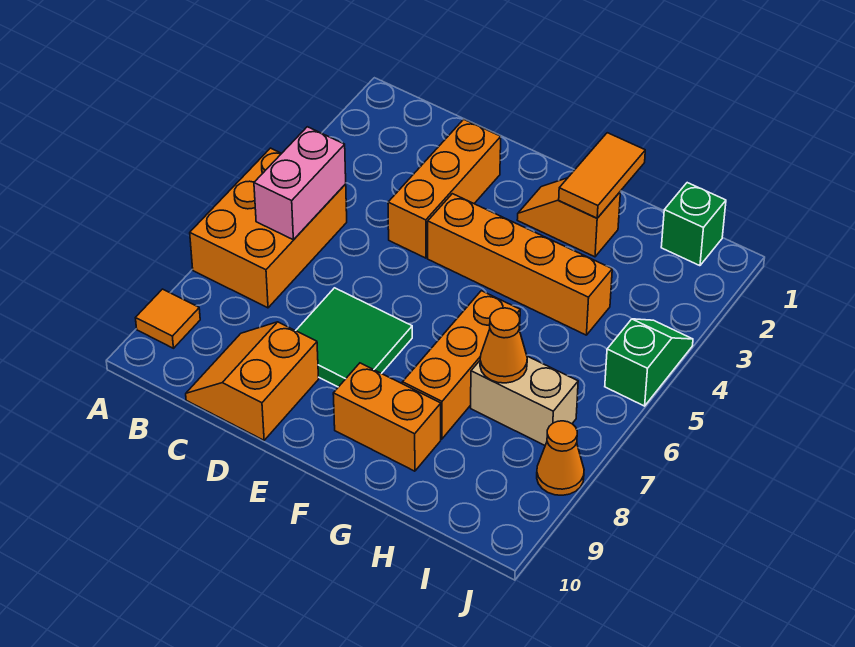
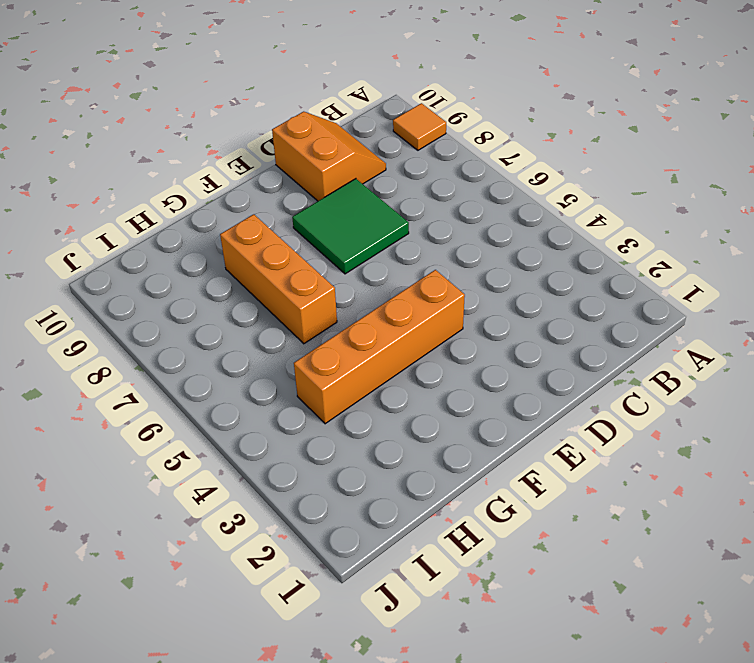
none -> orange brick A5:B7 level 1
none -> orange brick D2:D4 level 1
none -> orange slope F2:G2 level 1 top G

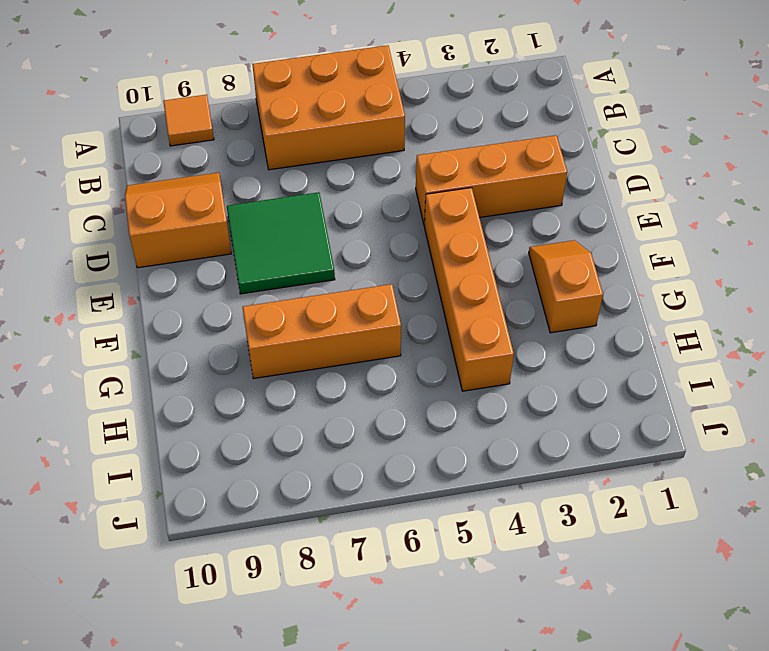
none -> orange brick F9:G9 level 1
none -> tan brick H7:I7 level 1
none -> green brick I1 level 1

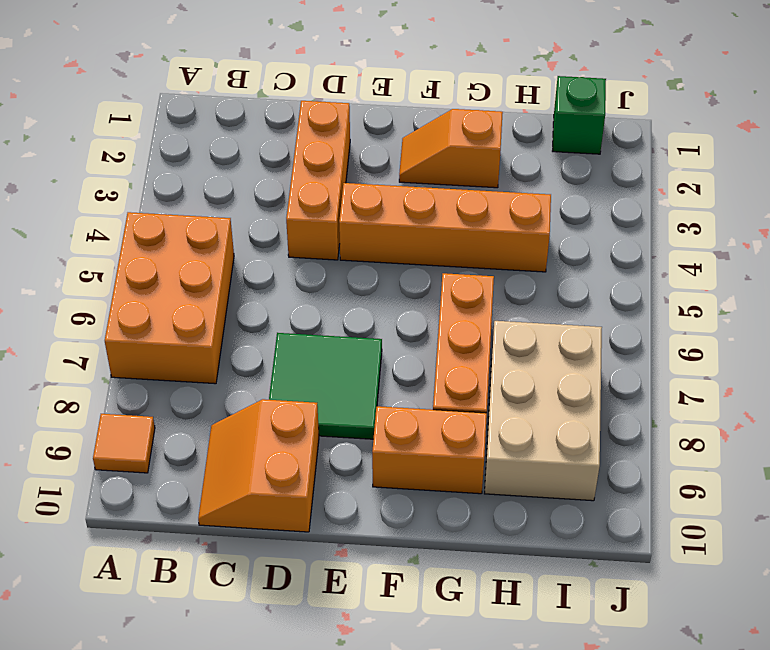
tan brick H7:I9 level 1 -> tan brick H7:I7 level 1
none -> green slope J4:J5 level 1 top 5
none -> orange cone J8 level 1
none -> pink brick B5:B6 level 2

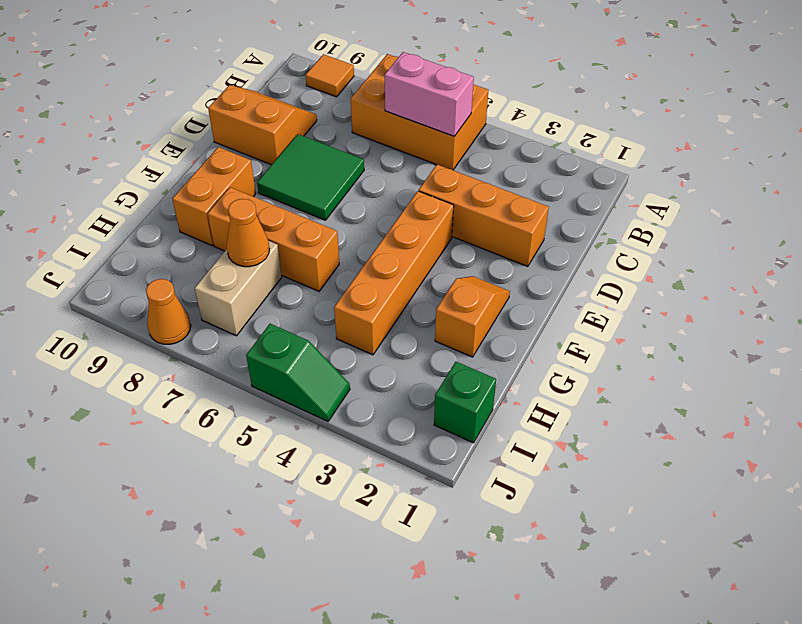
none -> orange tile G1:G2 level 2

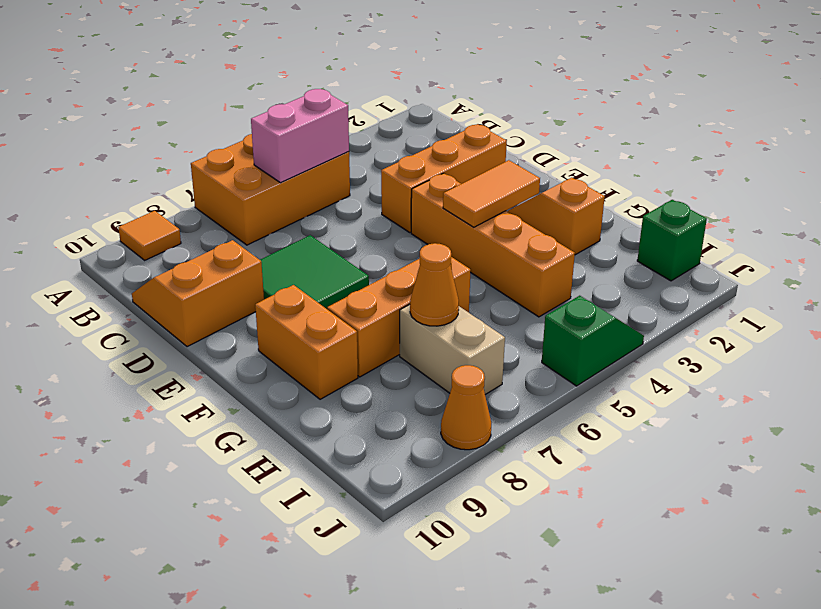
orange tile F3:F4 level 2 -> orange tile G1:G2 level 2

